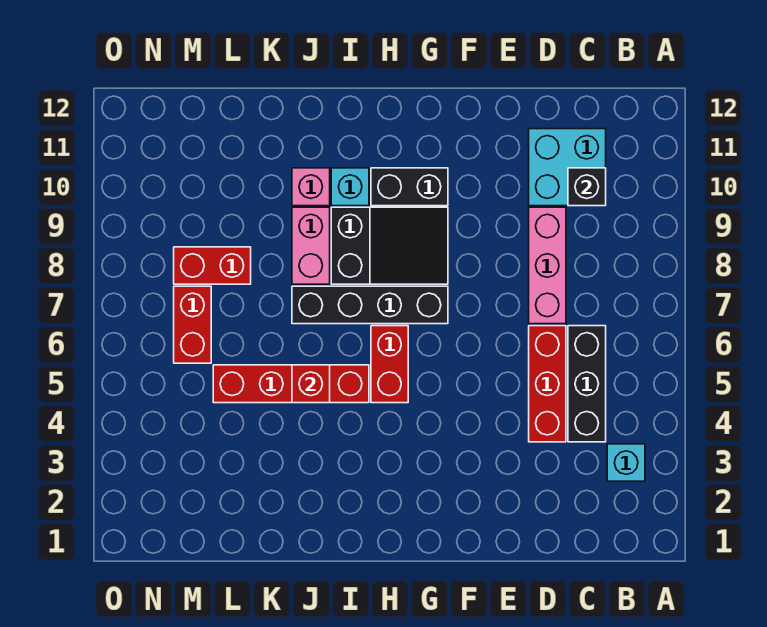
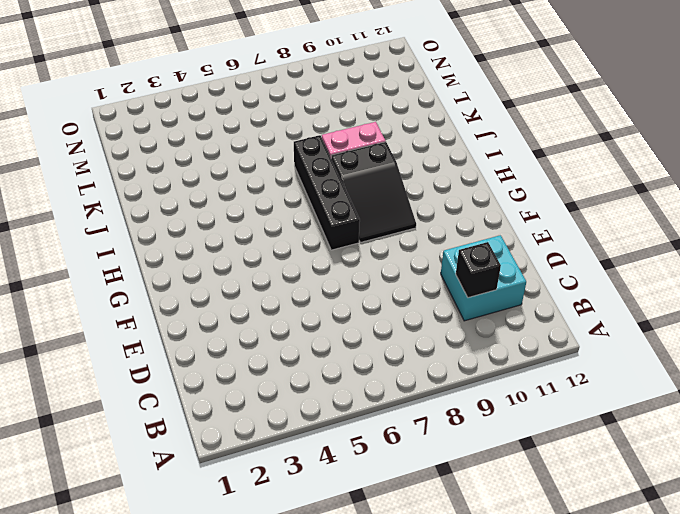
none -> cyan brick B3 level 1
none -> black brick C4:C6 level 1
none -> red brick D4:D6 level 1

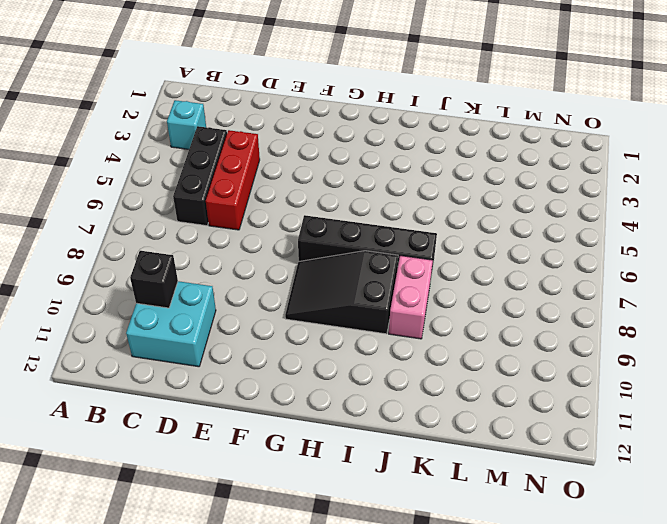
none -> pink brick D7:D9 level 1
none -> black brick G10:H10 level 1
none -> red brick H5:H6 level 1

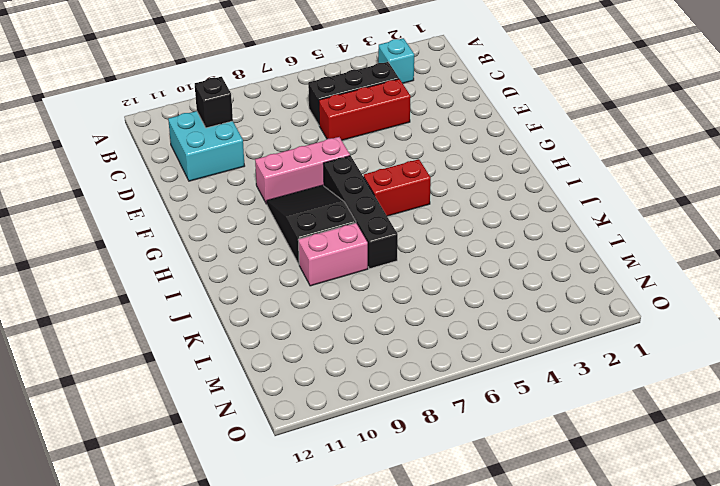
pink brick F7:F9 level 1 -> pink brick D7:D9 level 1
none -> black brick G10:H10 level 1
none -> red brick I5:L5 level 1
none -> cyan brick I10 level 1

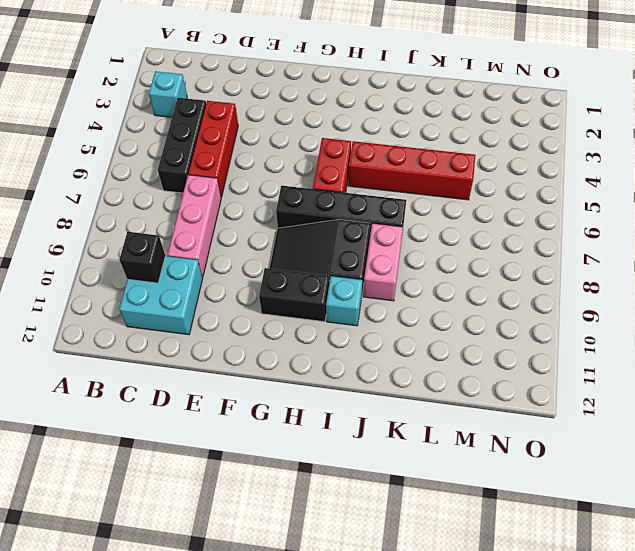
none -> pink brick J10 level 1
none -> red brick L8:M8 level 1
none -> red brick M6:M7 level 1

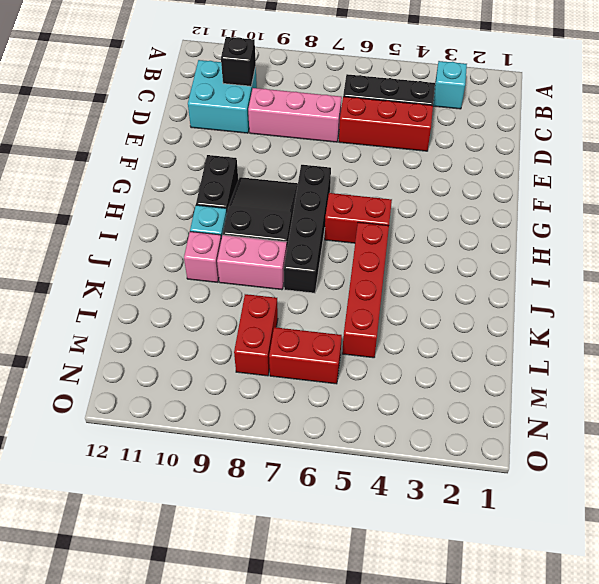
none -> red brick J5 level 2

